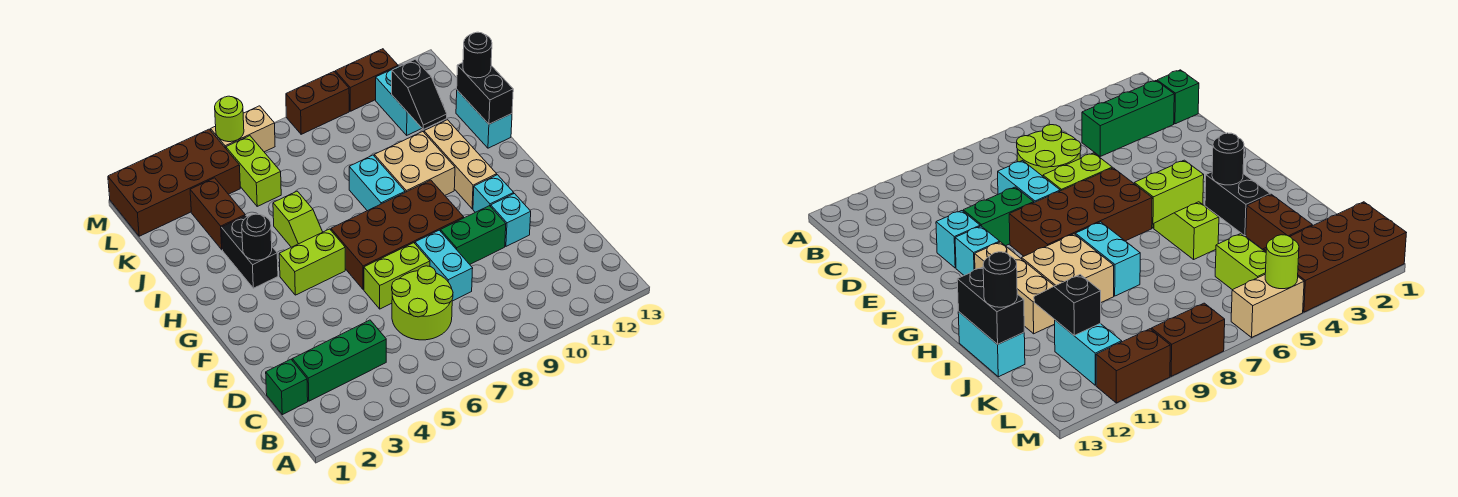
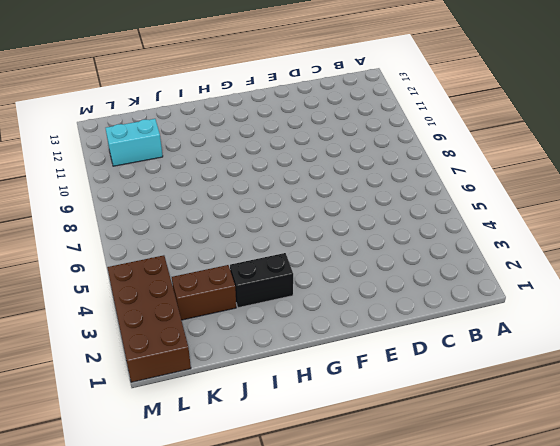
none -> green brick C1 level 1
none -> green brick C2:C4 level 1
none -> lime round brick C6:D7 level 1

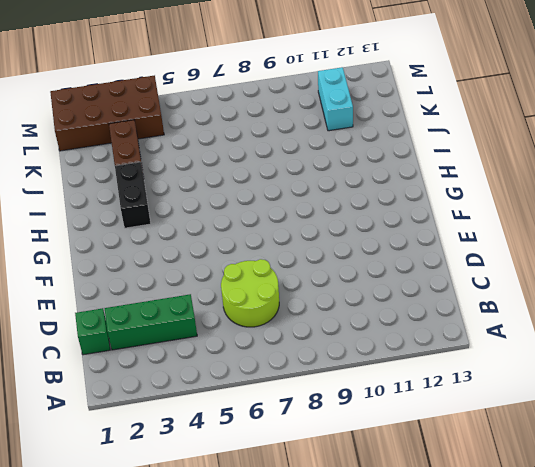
none -> cyan brick D8:E8 level 1
none -> lime brick E6:E7 level 1
none -> green brick E9:E10 level 1

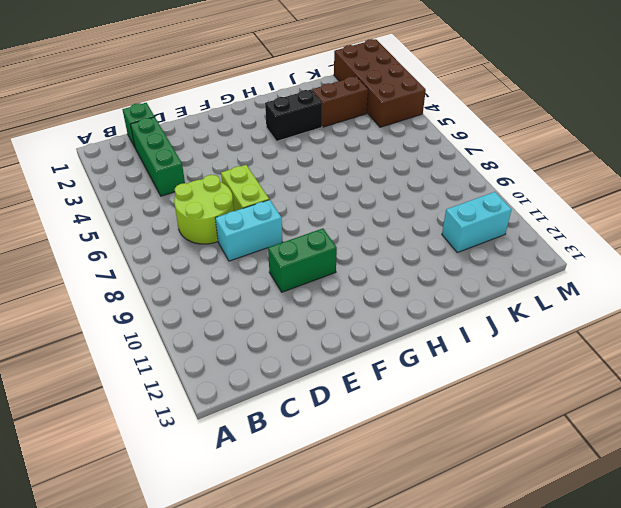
green brick E10:F10 level 1 -> green brick E9:E10 level 1
none -> cyan brick E11 level 1
none -> brown brick F6:G9 level 1
none -> cyan brick F11 level 1

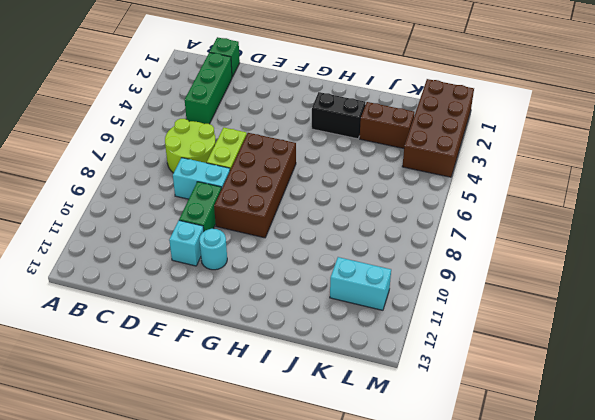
cyan round brick F11 level 1 -> cyan brick F11 level 1
none -> lime brick G4:G5 level 1
none -> tan brick G11:I11 level 1
none -> lime slope H5:I5 level 1 top I

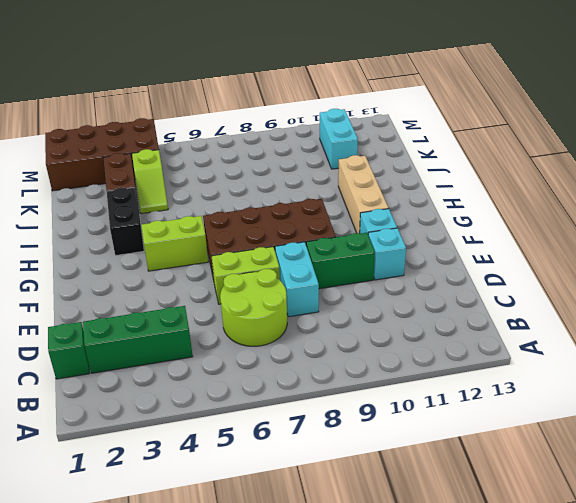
lime slope J4:K4 level 1 top K -> lime slope H5:I5 level 1 top I
none -> cyan brick H8:I8 level 1
none -> tan brick H9:I10 level 1
none -> cyan brick I13:J13 level 1

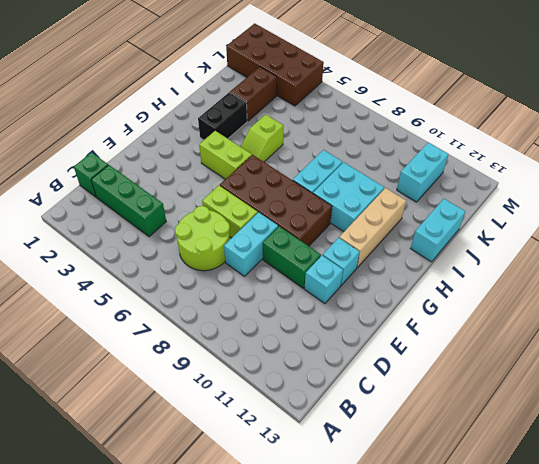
cyan brick H9:I10 level 1 -> tan brick H9:I10 level 1
none -> lime brick K5:L5 level 1
none -> tan brick M5:M6 level 1
none -> brown brick M8:M9 level 1

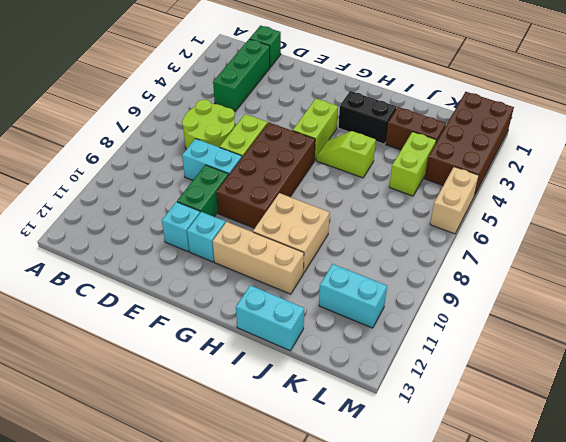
lime brick K4:K5 level 1 -> lime brick K5:L5 level 1
none -> cyan brick H8:I8 level 1
none -> brown brick M8:M9 level 1
none -> brown brick M10:M11 level 1

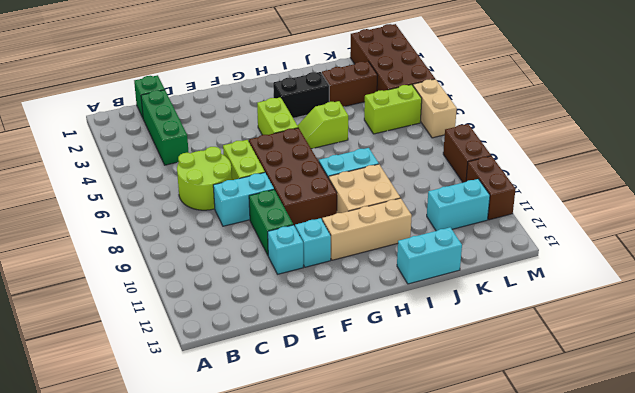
none -> black round brick H3 level 2
none -> black brick I13:J13 level 2
none -> black slope J11:K11 level 2 top K

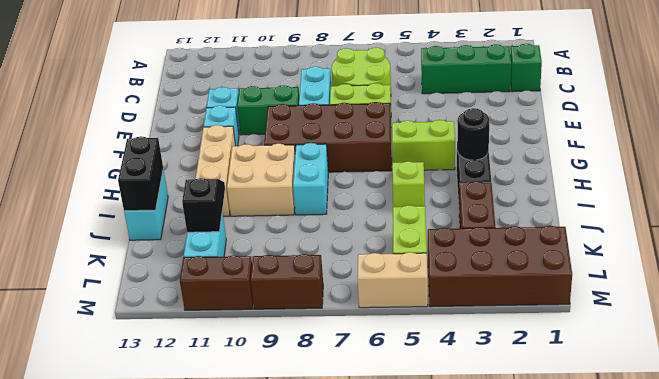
none -> lime round brick M5 level 2
none -> black round brick J13 level 3

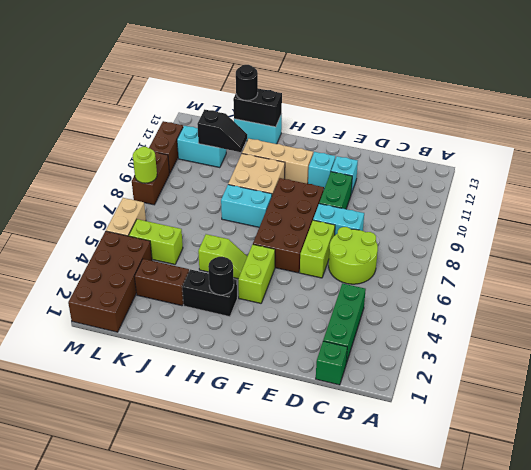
lime round brick M8 level 2 -> lime round brick M5 level 2

